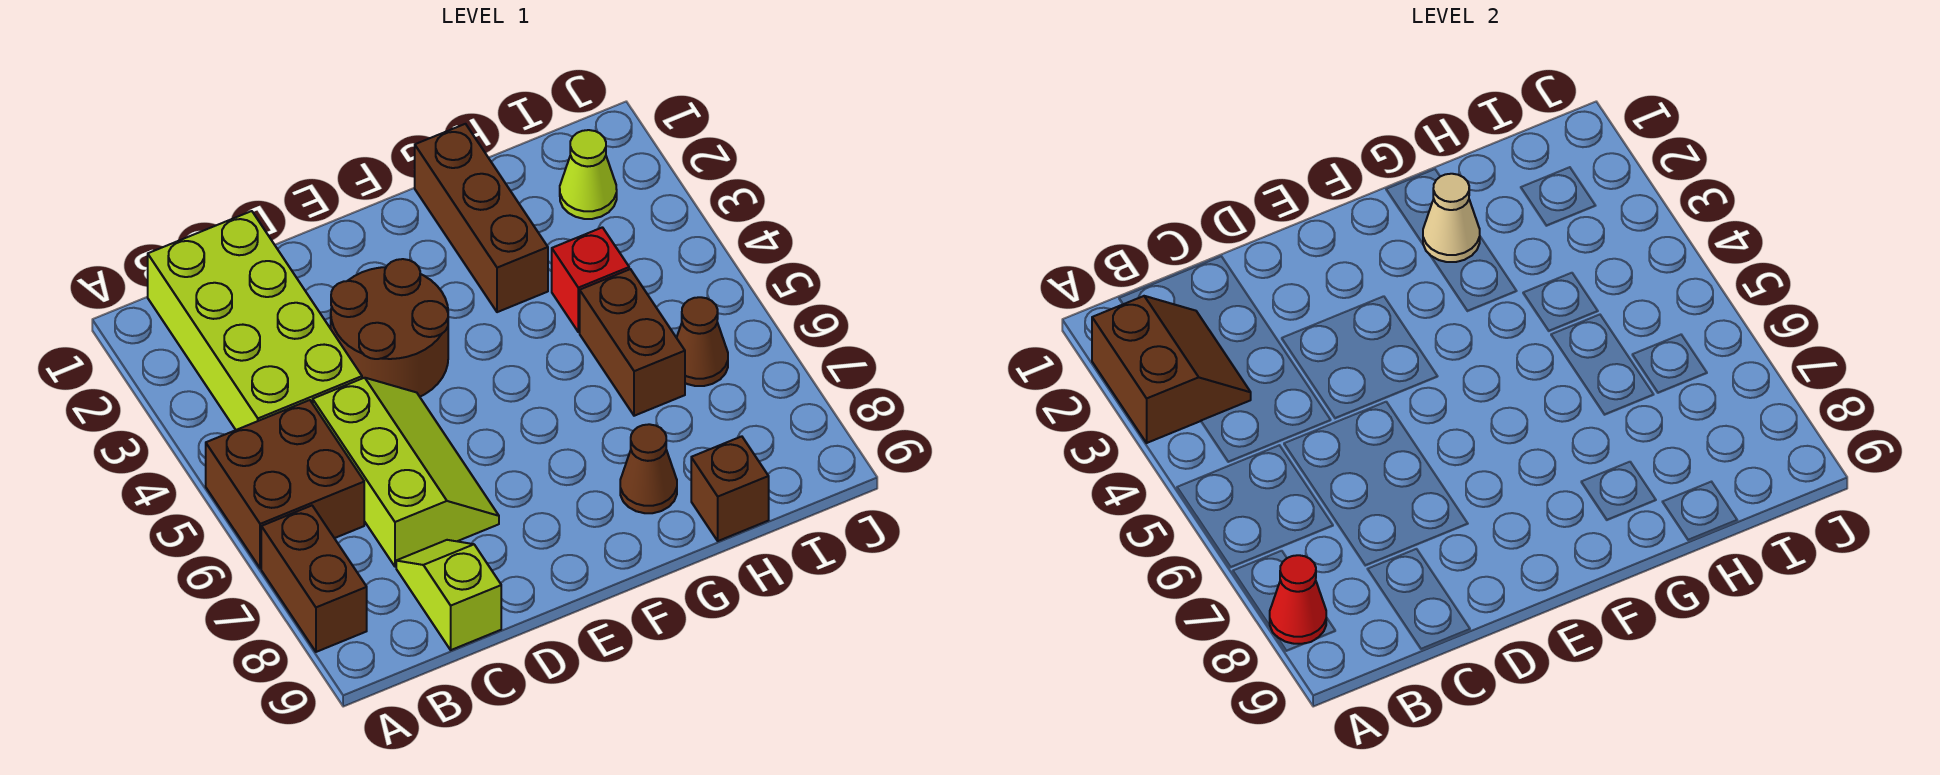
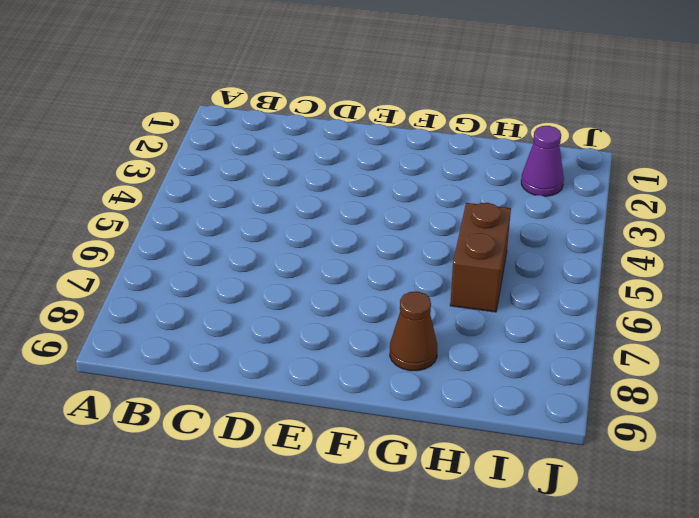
purple cone I2 level 1 -> lime cone I2 level 1
none -> brown brick A5:B6 level 1
none -> brown brick A7:A8 level 1
none -> lime brick B1:C4 level 1

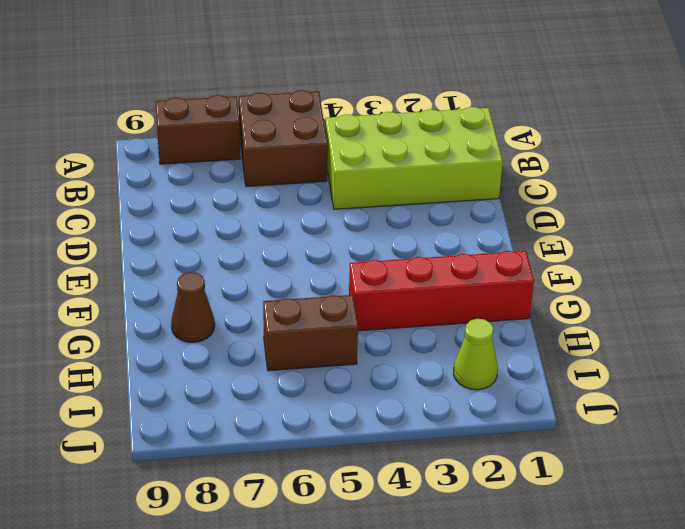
red brick G1:G4 level 1 -> brown brick G1:G3 level 1
none -> lime slope C5:D7 level 1 top C
none -> lime slope C8:C9 level 1 top 9
none -> brown round brick D3:E4 level 1

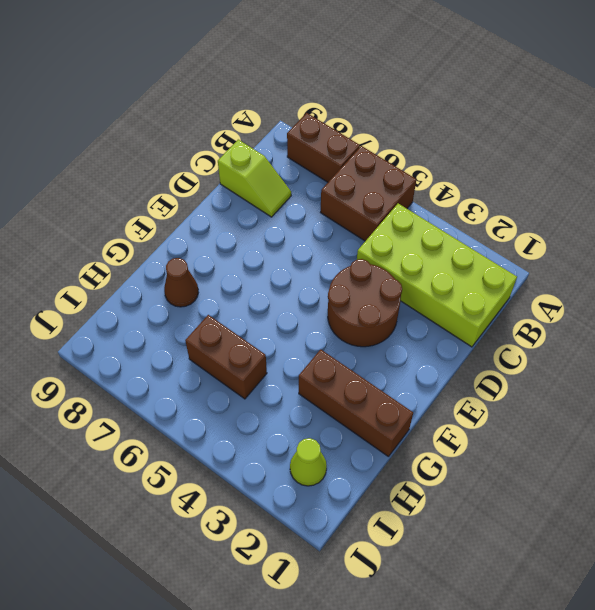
none -> lime slope C5:D7 level 1 top C
none -> red brick H4 level 1
none -> brown brick H9 level 1

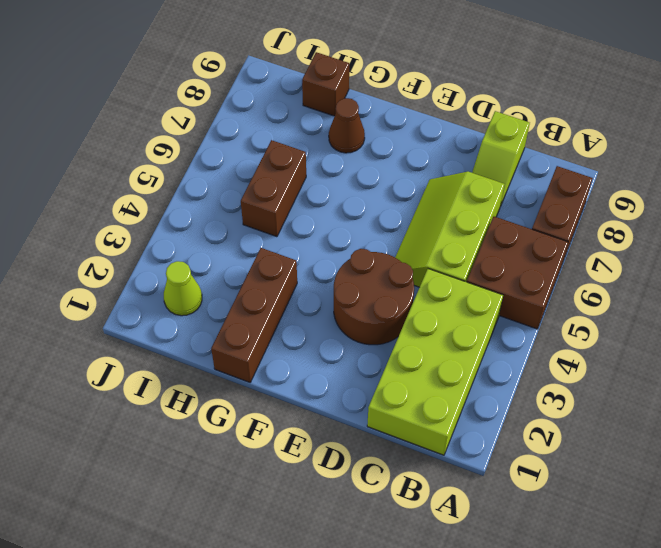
none -> red brick H4 level 1
none -> brown cone I6 level 1
none -> brown slope A2:B3 level 2 top A

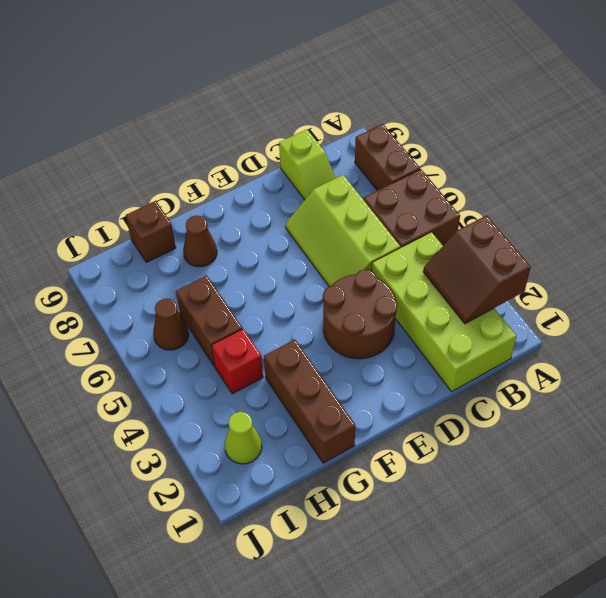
none -> red cone A8 level 2
none -> tan cone G2 level 2

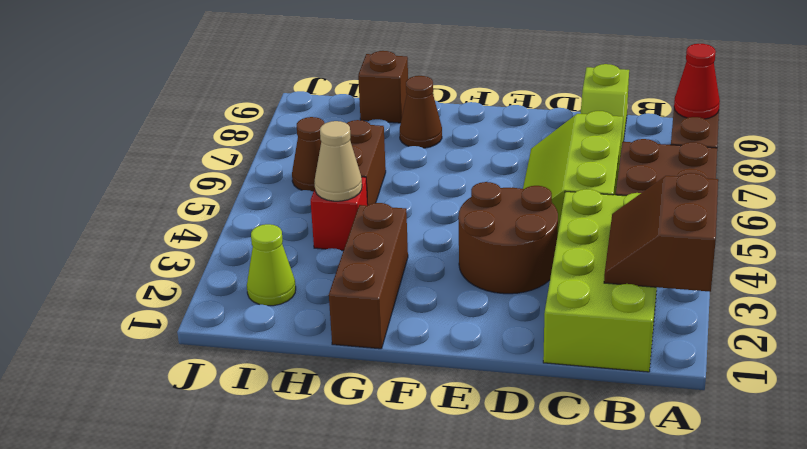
tan cone H4 level 2 -> tan cone G2 level 2

